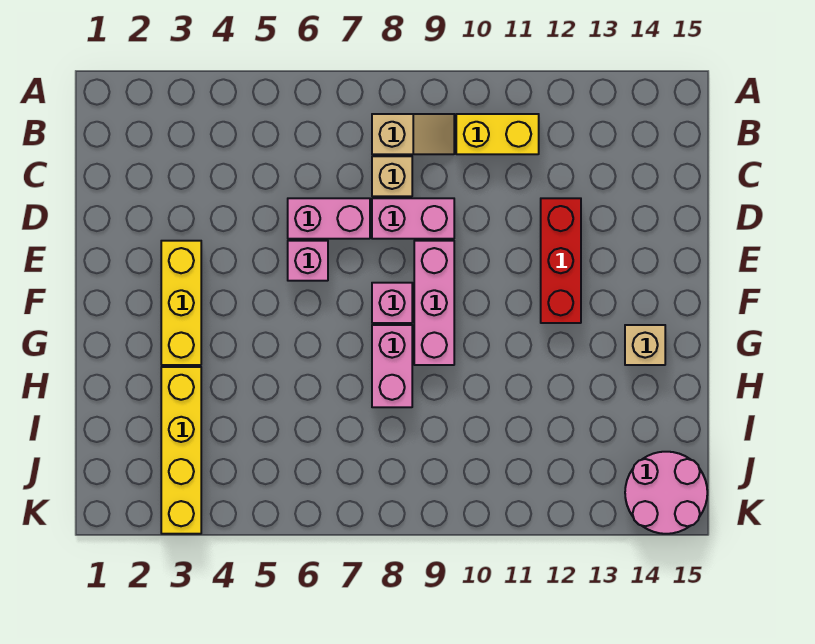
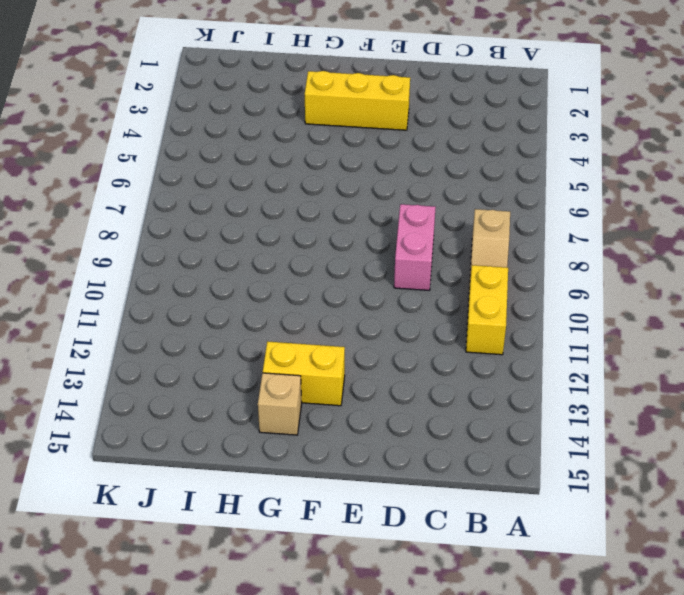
yellow brick F13:G13 level 1 -> none
none -> tan brick C8 level 1
none -> pink brick D6:D7 level 1
none -> red brick D12:F12 level 1

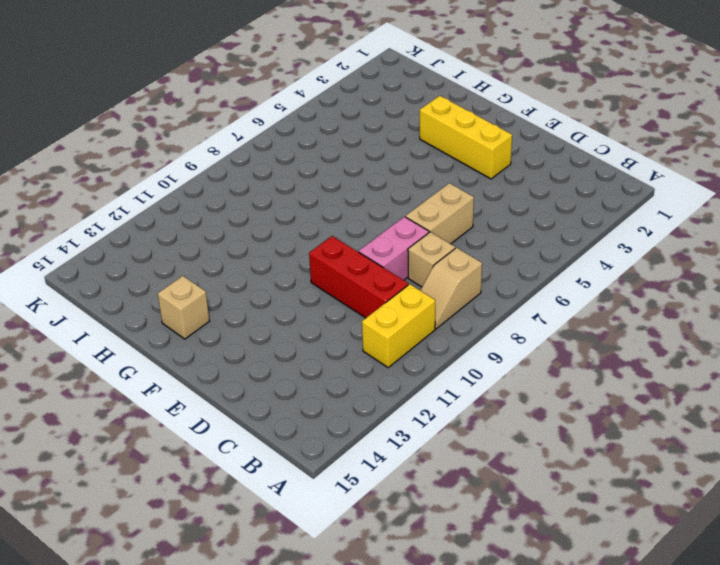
red brick C10:E10 level 1 -> red brick D12:F12 level 1
tan brick D6:D7 level 1 -> pink brick D6:D7 level 1
none -> pink brick E6 level 1
none -> pink brick E9:G9 level 1
none -> pink brick F8 level 1

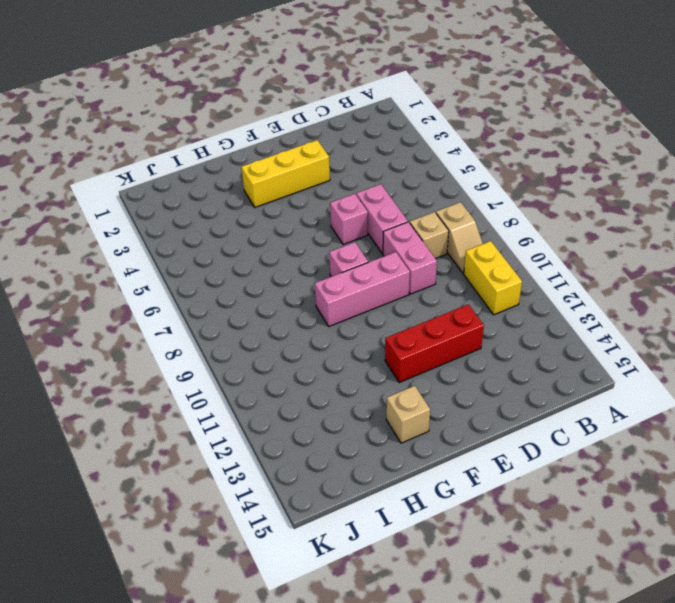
none -> pink brick G8:H8 level 1
none -> yellow brick H3:K3 level 1
none -> pink round brick J14:K15 level 1

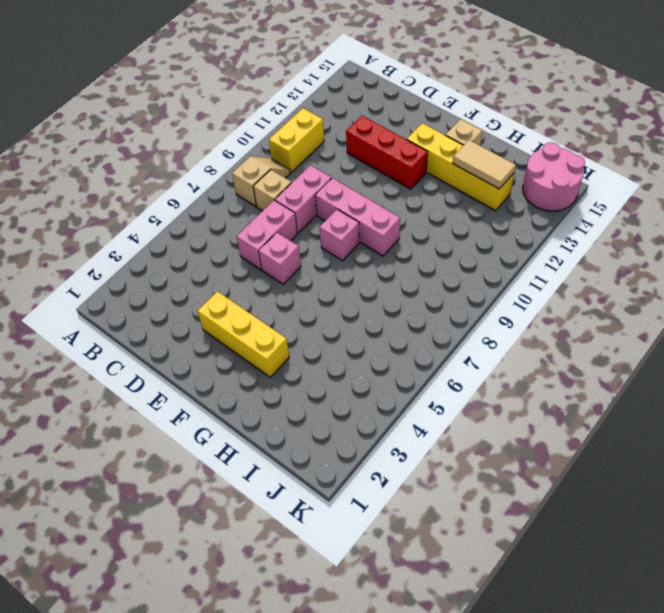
yellow brick F13:I13 level 1 -> yellow brick H3:K3 level 1
tan tile H13:I13 level 2 -> none
none -> pink brick G8:H8 level 1

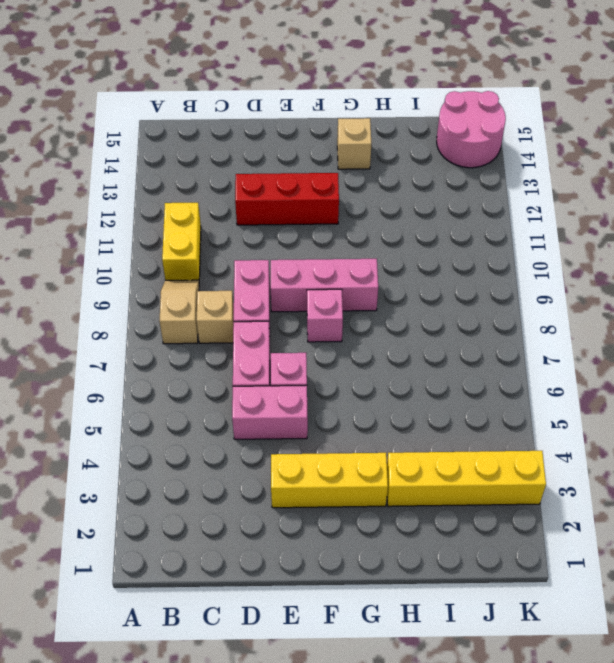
pink brick D5:E5 level 1 -> pink brick G8:H8 level 1

